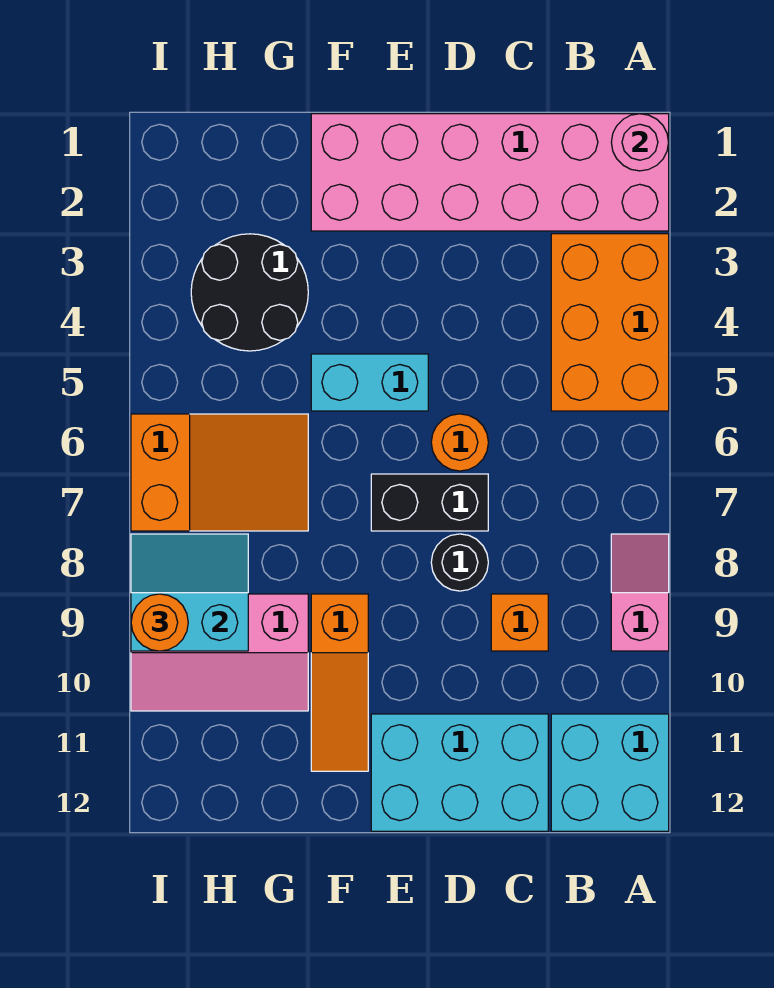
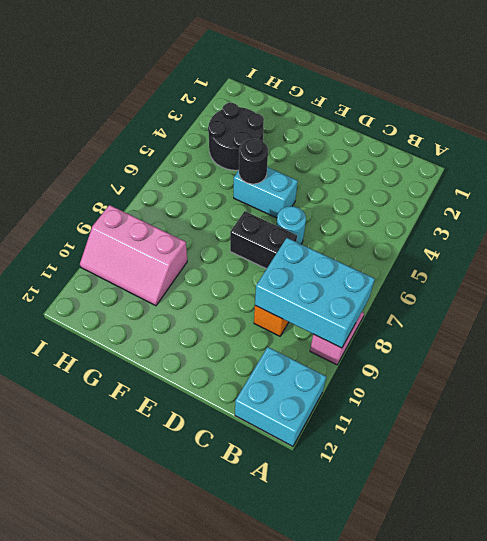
cyan brick A8:C9 level 2 -> cyan brick C11:E12 level 1
cyan round brick D6 level 1 -> orange round brick D6 level 1
black round brick F5 level 2 -> black round brick D8 level 1
none -> pink brick A1:F2 level 1
none -> orange brick A3:B5 level 1
none -> orange slope F9:F11 level 1 top 9

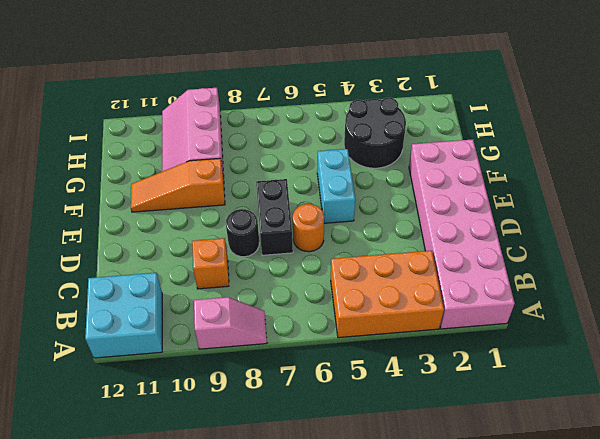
none -> cyan brick C11:E12 level 1
none -> orange slope G6:I7 level 1 top I
none -> pink round brick A1 level 2

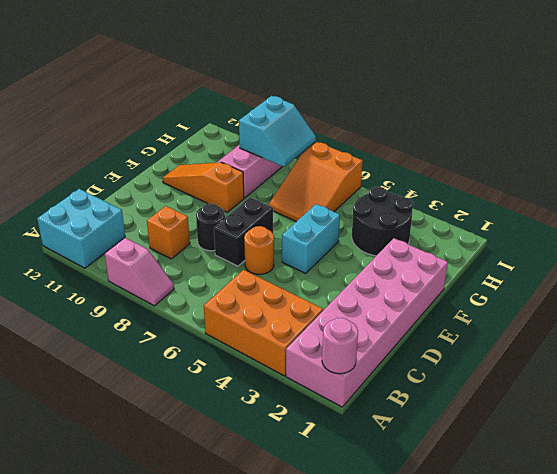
none -> cyan brick C11:E12 level 1
none -> orange round brick I9 level 3

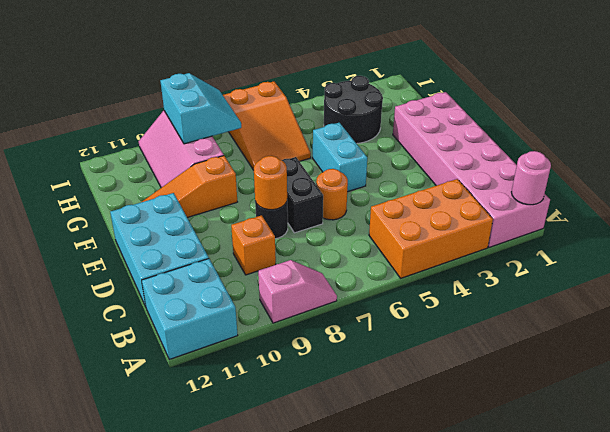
orange round brick D8 level 2 -> orange round brick I9 level 3

